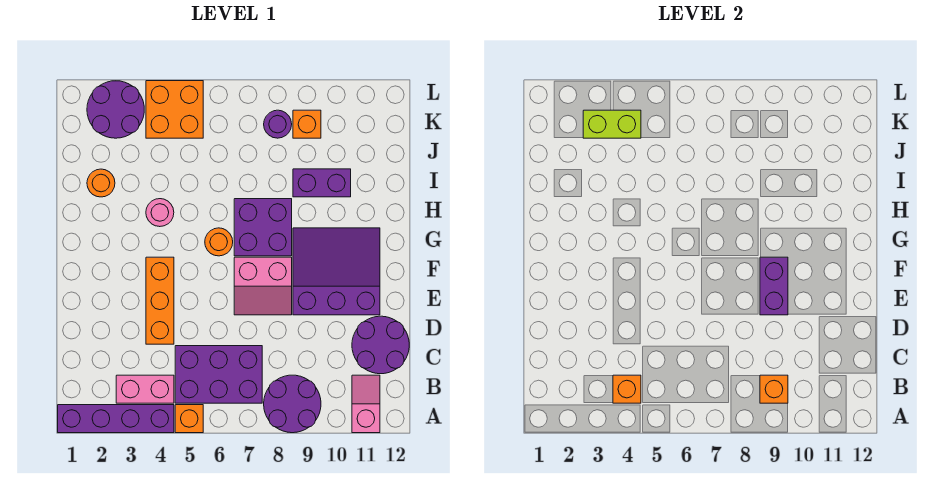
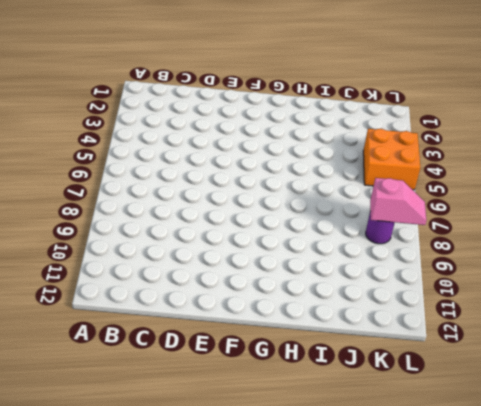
pink slope K8:L8 level 2 top K -> pink slope A11:B11 level 1 top A
none -> purple brick A1:A4 level 1
none -> orange brick A5 level 1
none -> purple round brick A8:B9 level 1

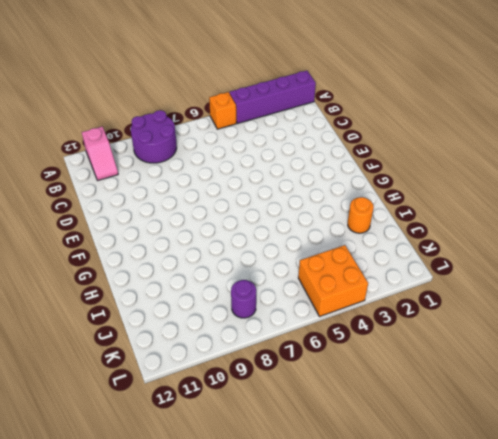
none -> pink brick B3:B4 level 1
none -> purple brick B5:C7 level 1
none -> purple round brick C11:D12 level 1

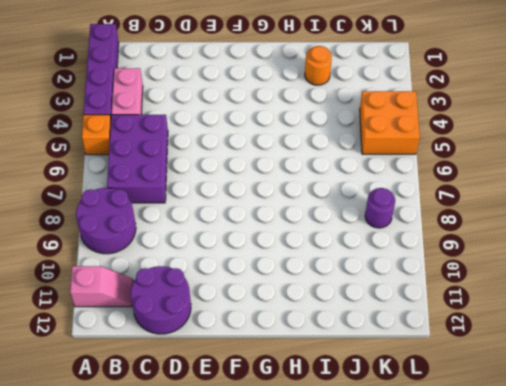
none -> orange brick D4:F4 level 1
none -> pink slope E7:F8 level 1 top F
none -> purple slope E9:G11 level 1 top E

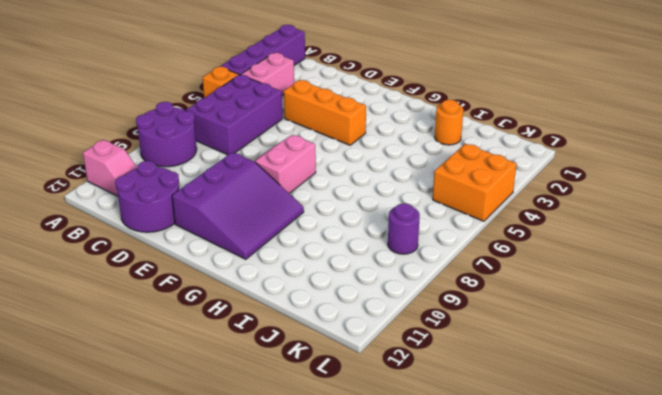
none -> orange round brick G6 level 1
none -> purple brick G7:H8 level 1
none -> pink round brick H4 level 1

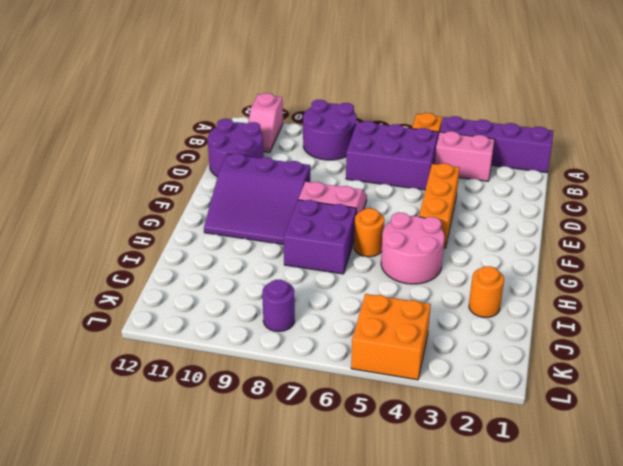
pink round brick G4:H5 level 1 -> pink round brick H4 level 1
none -> purple brick I9:I10 level 1
none -> purple round brick K2:L3 level 1
none -> orange brick K9 level 1

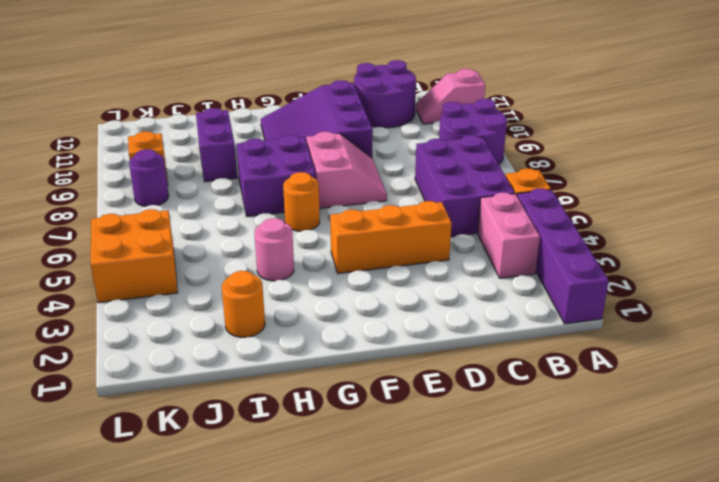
none -> purple round brick K2:L3 level 1
none -> orange brick B4 level 2
none -> orange brick B9 level 2

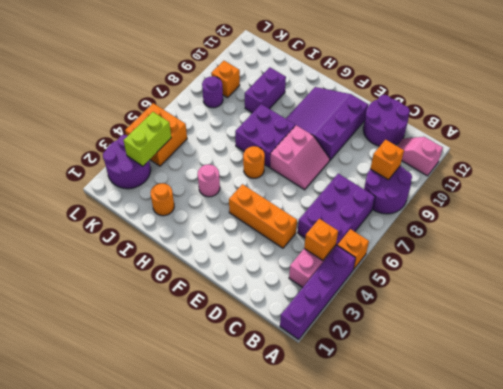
none -> purple brick E9:F9 level 2

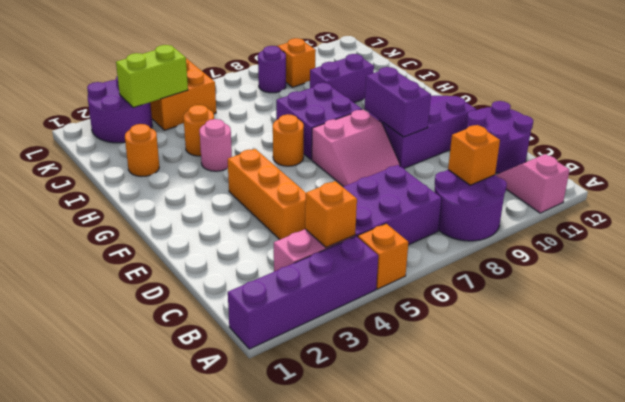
orange round brick I4 level 1 -> none

